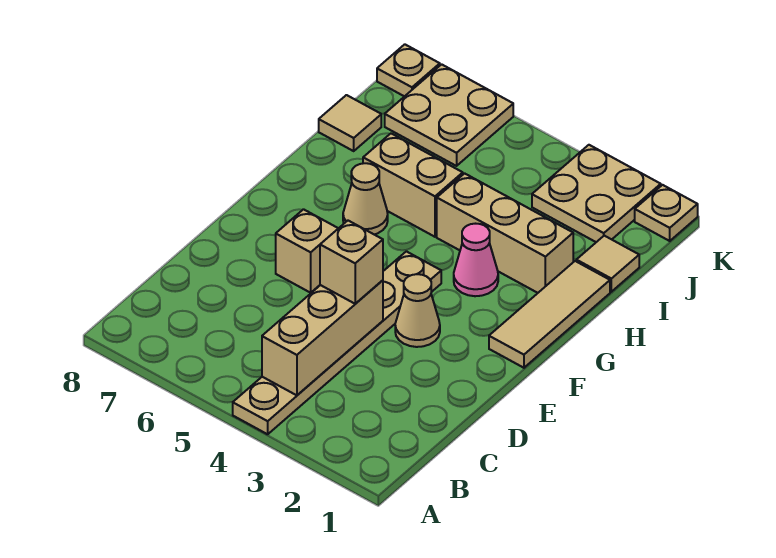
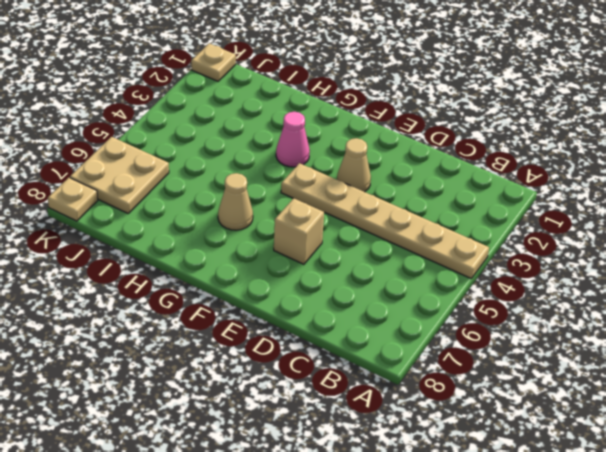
none -> tan tile F1:H1 level 1
none -> tan brick H2:H4 level 1
none -> tan brick H5:H6 level 1

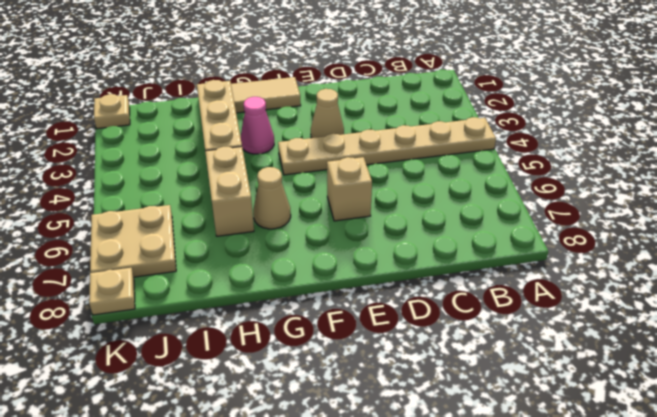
none -> tan tile I1 level 1
none -> tan tile I8 level 1
none -> tan plate J2:K3 level 1

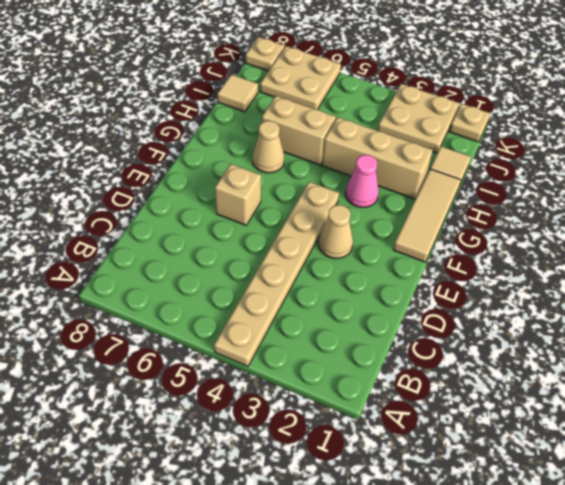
none -> tan brick B4:D4 level 2
none -> tan brick D4 level 3

